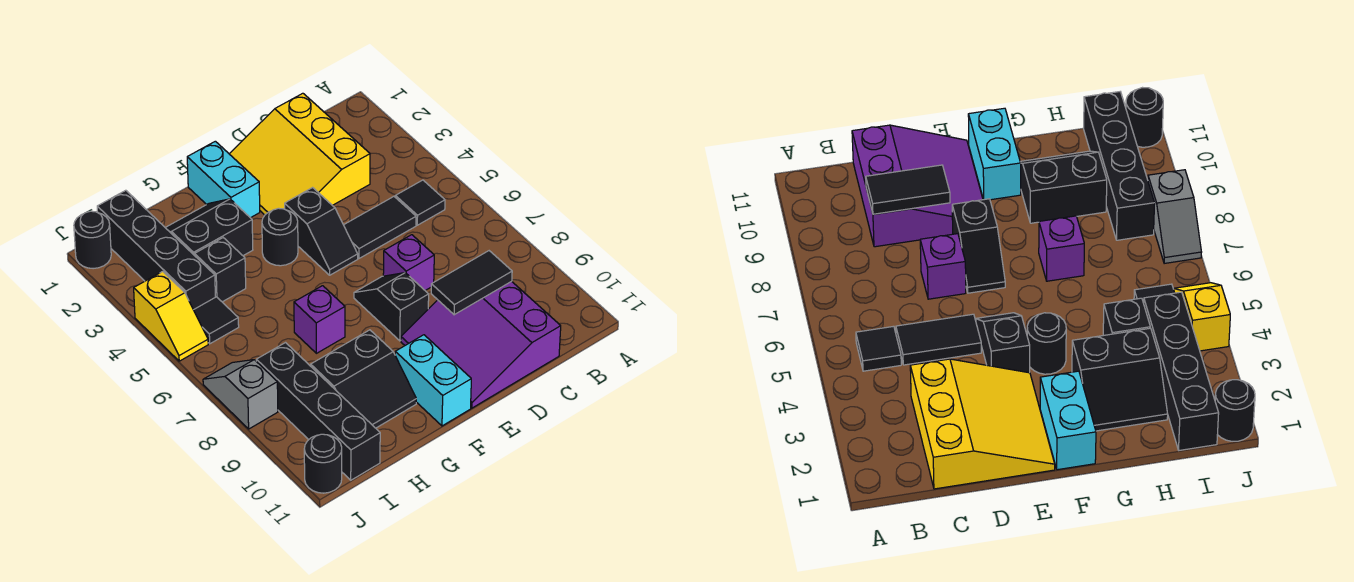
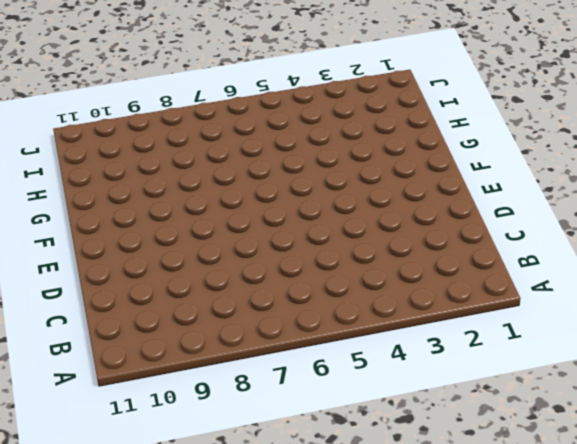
none -> black tile B5 level 1
none -> yellow slope C1:E3 level 1 top C
none -> black tile C5:D5 level 1

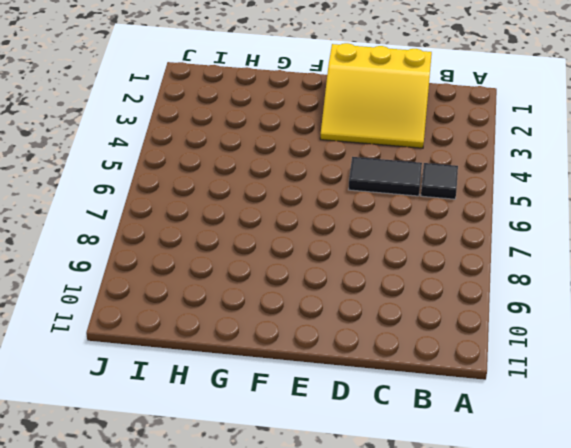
yellow slope C1:E3 level 1 top 1 -> yellow slope C1:E3 level 1 top C
none -> purple slope C9:E11 level 1 top C
none -> purple brick D7 level 1
none -> black slope E4:E5 level 1 top 4

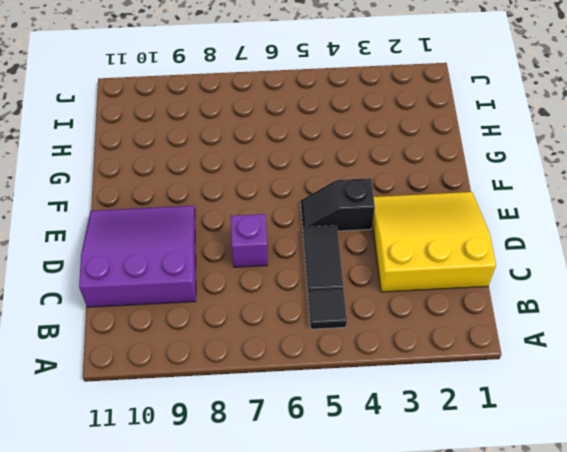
none -> black slope E7:E8 level 1 top 8
none -> cyan brick F1:F2 level 1
none -> black round brick F4 level 1

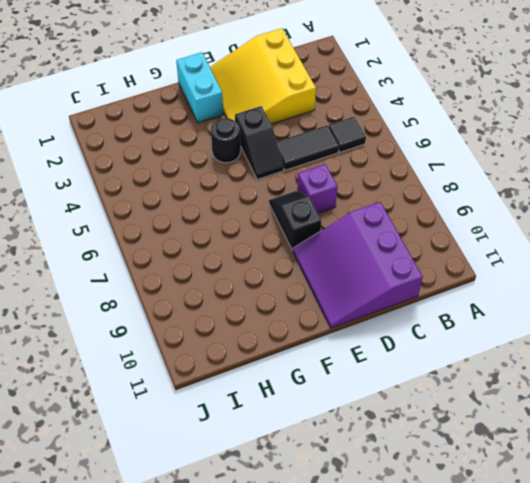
none -> cyan brick F10:F11 level 1
none -> black slope G2:H3 level 1 top 3
none -> purple brick G7 level 1

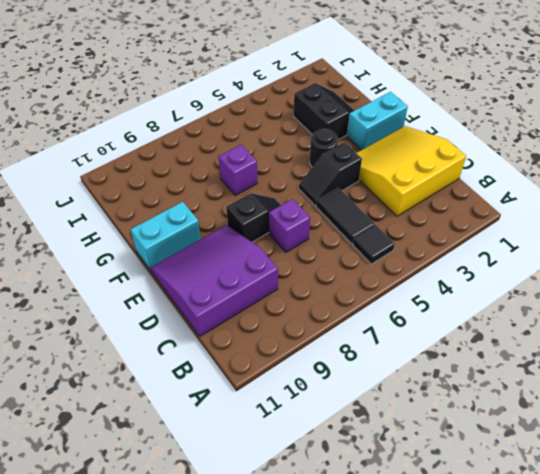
none -> black slope G9:H10 level 1 top 9
none -> black brick H4 level 1
none -> black brick I1:I4 level 1

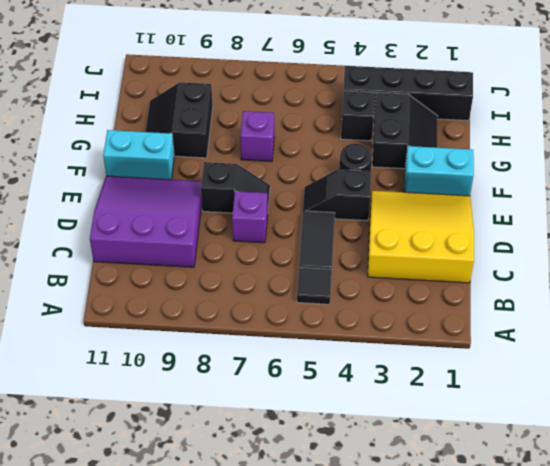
none -> black tile I5 level 1
none -> black brick I8:I11 level 1
none -> black round brick J1 level 1

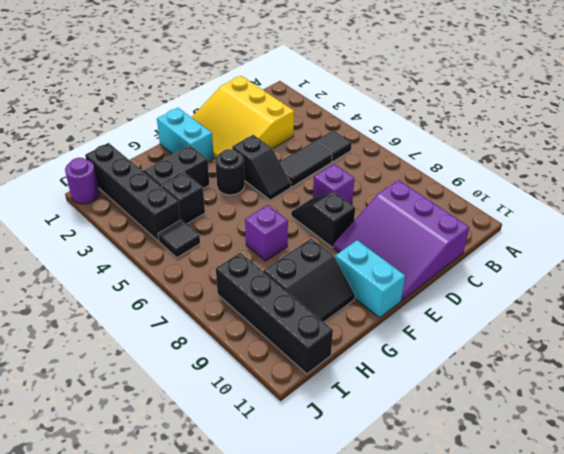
purple round brick J1 level 1 -> black round brick J1 level 1
none -> yellow slope J4:J5 level 1 top 4
none -> grey slope J7:J8 level 1 top 8
none -> black round brick J11 level 1

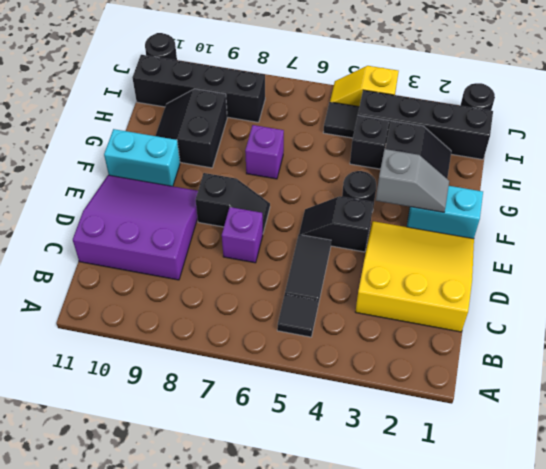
grey slope F2:F3 level 2 top 3 -> grey slope J7:J8 level 1 top 8
none -> black tile C9:D9 level 2

